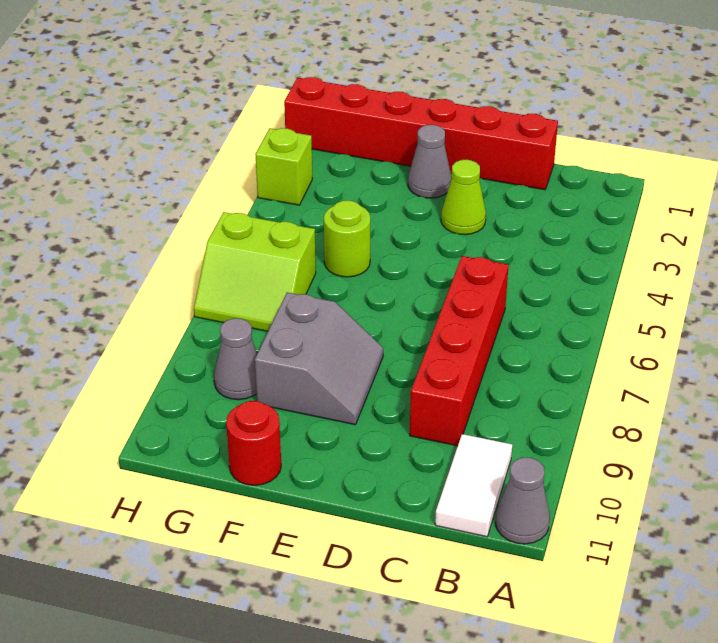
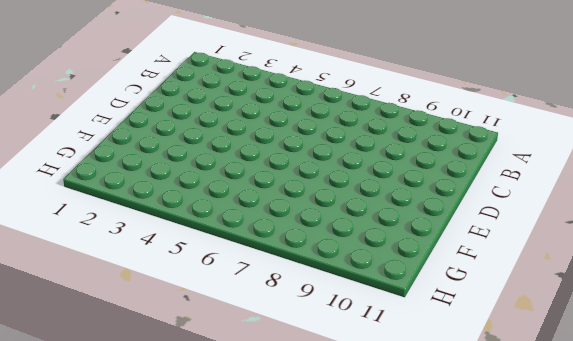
none -> grey cone A11 level 1
none -> white tile B10:B11 level 1
none -> red brick C1:H1 level 1

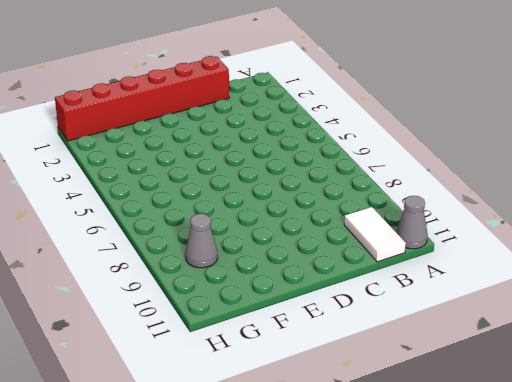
none -> red brick C6:C9 level 1
none -> lime cone D3 level 1
none -> grey cone E2 level 1

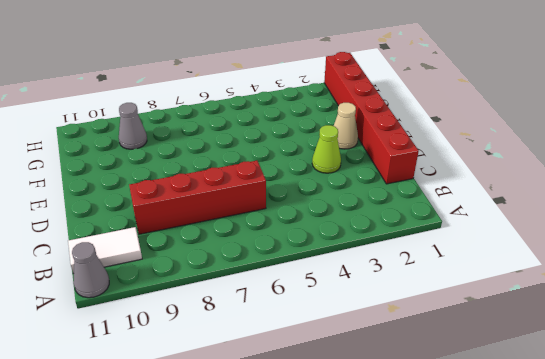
tan cone E2 level 1 -> grey cone E2 level 1
none -> grey slope E8:F9 level 1 top F
none -> lime round brick F5 level 1
none -> red round brick F11 level 1

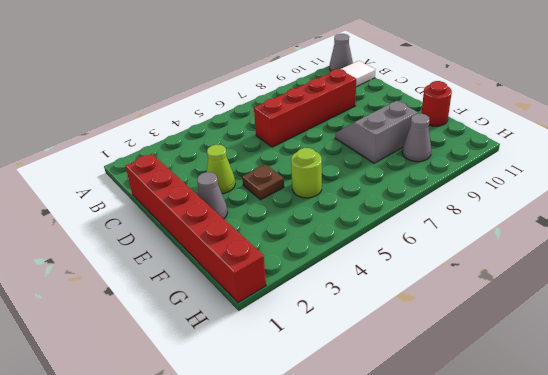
brown plate E4 level 1 -> none
none -> lime slope G6:H7 level 1 top 6
none -> lime brick H3 level 1

